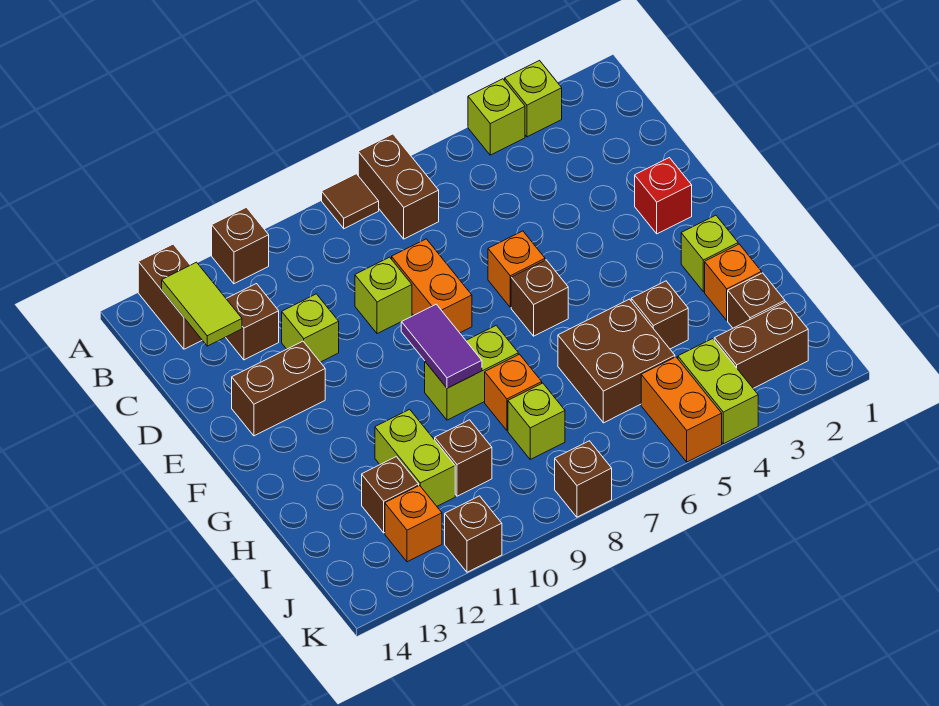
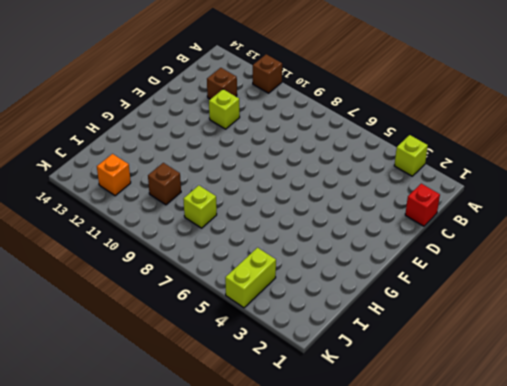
red brick C1 level 1 -> red brick E2 level 1
none -> lime brick A4 level 1
none -> brown brick A7:B7 level 1
none -> brown tile A8 level 1
none -> brown brick A13:B13 level 1

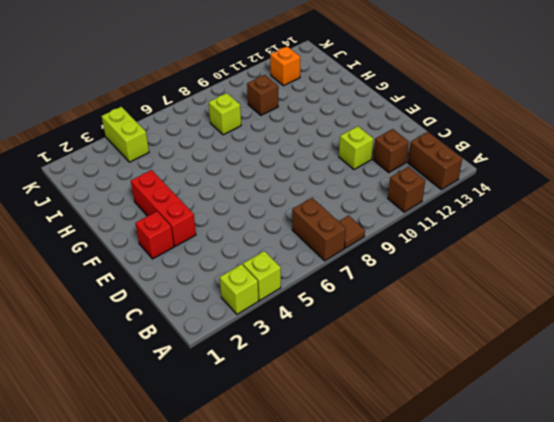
red brick E3:G3 level 1 -> none
none -> orange brick D8:E8 level 1
none -> lime brick D9 level 1
none -> orange brick E6 level 1
none -> brown brick E12:E13 level 1

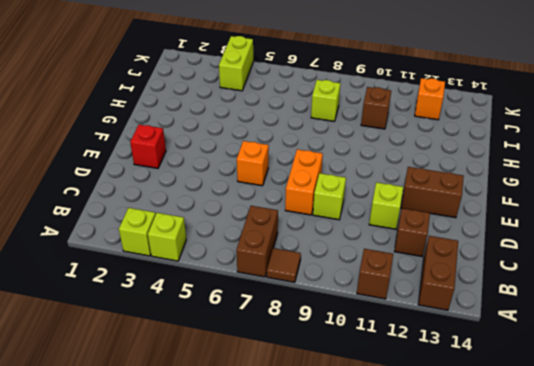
none -> brown brick F6 level 1
none -> lime brick G2 level 1
none -> lime brick G8:G9 level 1
none -> orange brick H2 level 1

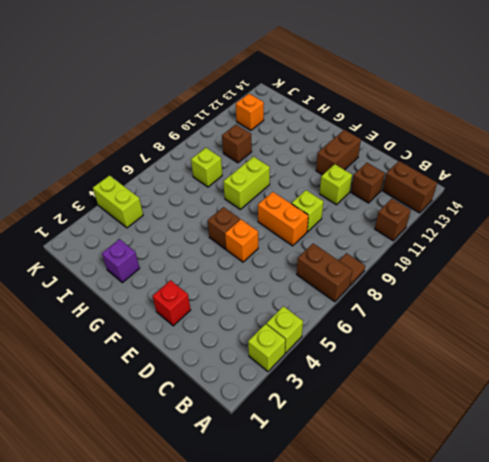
purple brick H2 level 1 -> orange brick H2 level 1
none -> lime brick G2 level 1
none -> brown brick H4 level 1
none -> brown brick H5:I6 level 1
none -> orange brick H8 level 1

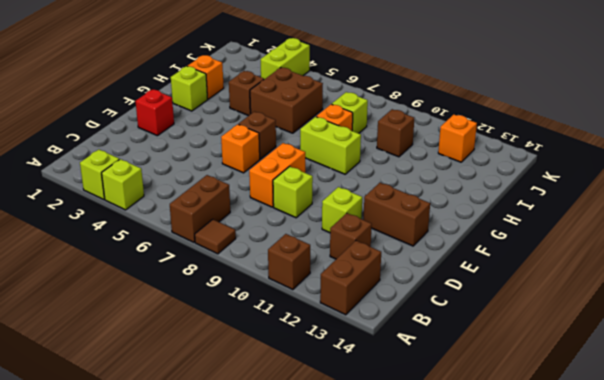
none -> lime brick H11:I11 level 1
none -> brown brick I2 level 1
none -> brown brick I12 level 1
none -> brown brick J2:J3 level 1

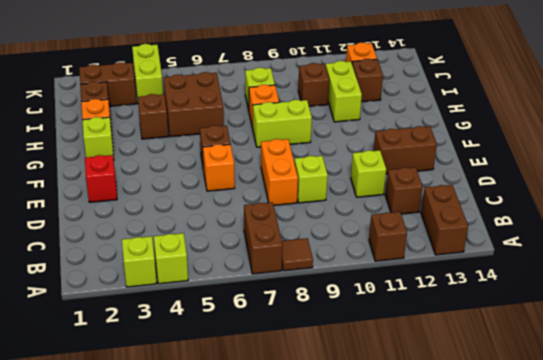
none -> orange brick J5:K5 level 1
none -> brown brick K8 level 1
none -> brown brick K11 level 1
none -> lime tile B13:C13 level 2

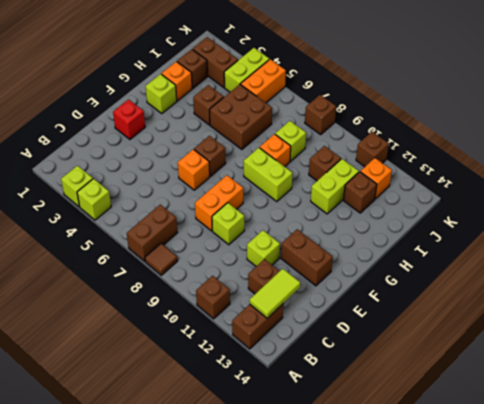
none -> purple tile F9:G9 level 2

